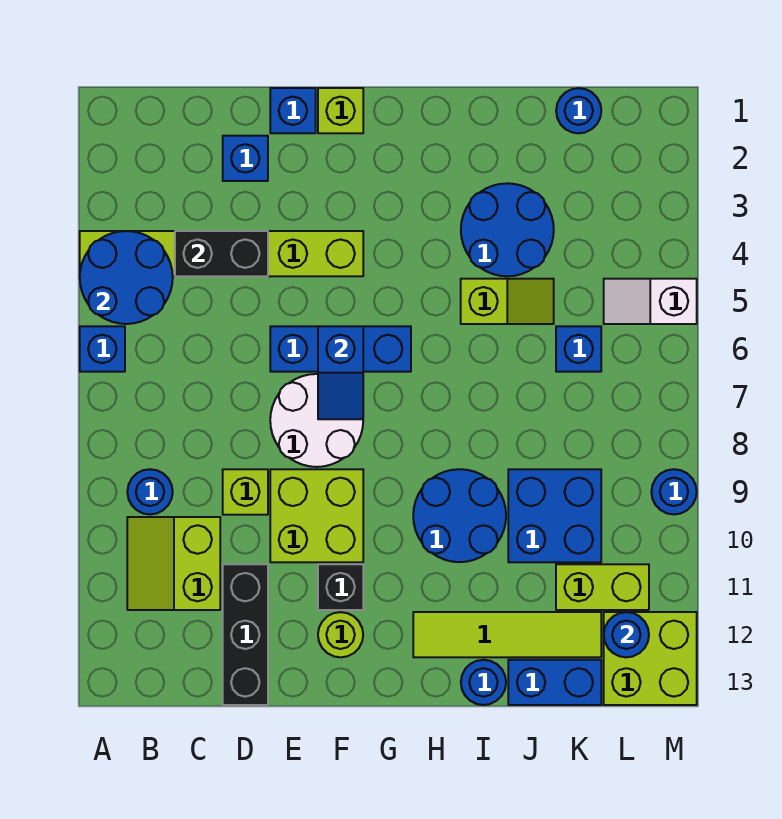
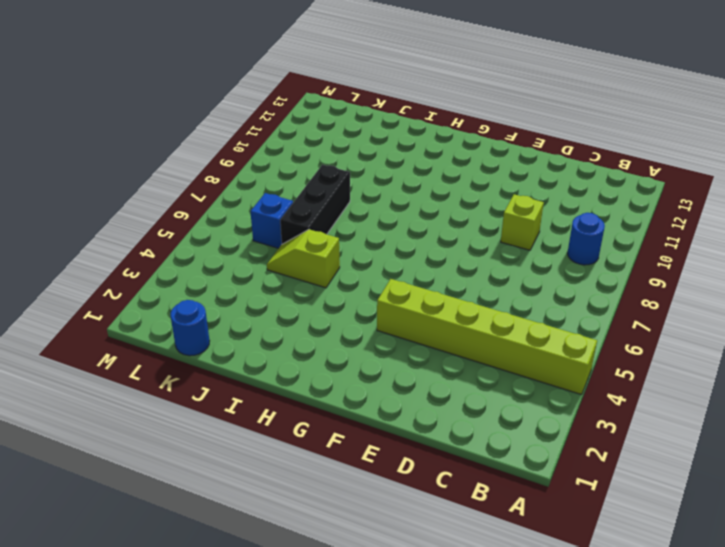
black brick J6:J8 level 1 -> black brick D11:D13 level 1
none -> blue brick A6 level 1
none -> lime slope B10:C11 level 1 top C
none -> blue brick D2 level 1
none -> blue brick E1 level 1

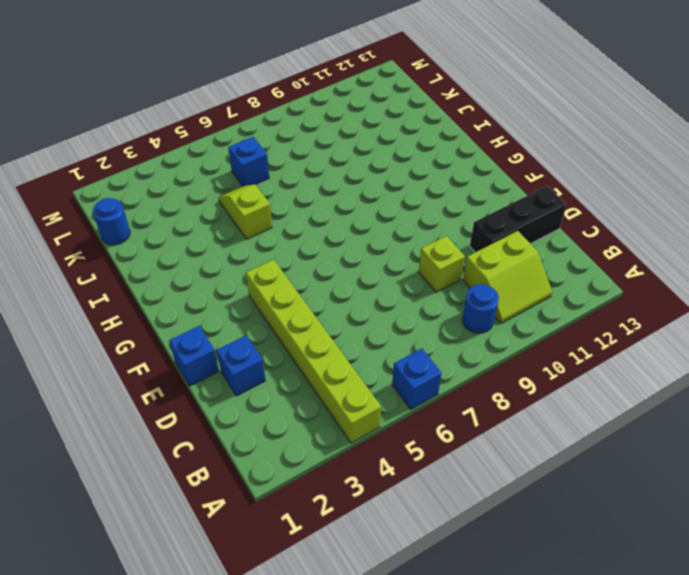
none -> blue brick E6:G6 level 1
none -> white round brick E7:F8 level 1
none -> lime brick E9:F10 level 1
none -> lime brick F1 level 1

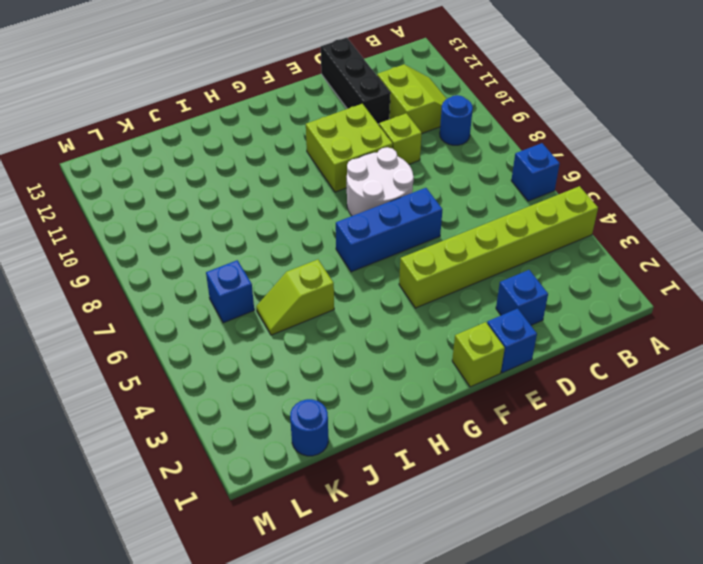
none -> black brick F11 level 1
none -> lime round brick F12 level 1
none -> blue round brick H9:I10 level 1
none -> lime tile H12:K12 level 1

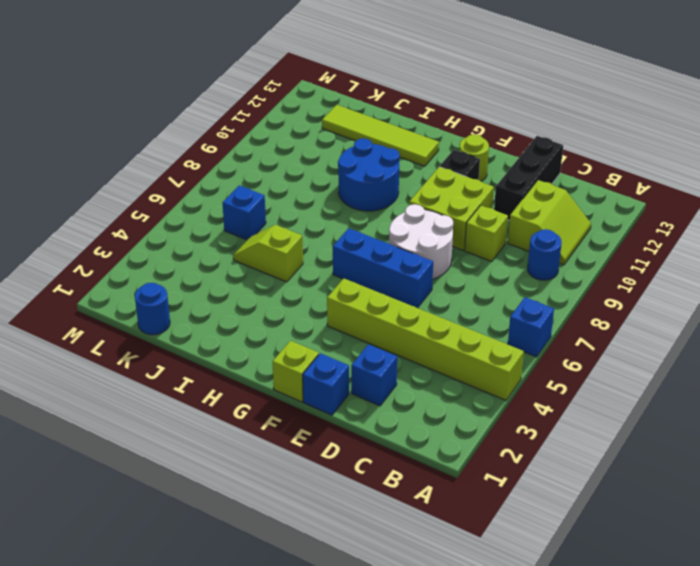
none -> blue round brick I3:J4 level 1
none -> blue round brick I13 level 1
none -> blue brick J9:K10 level 1
none -> blue brick J13:K13 level 1

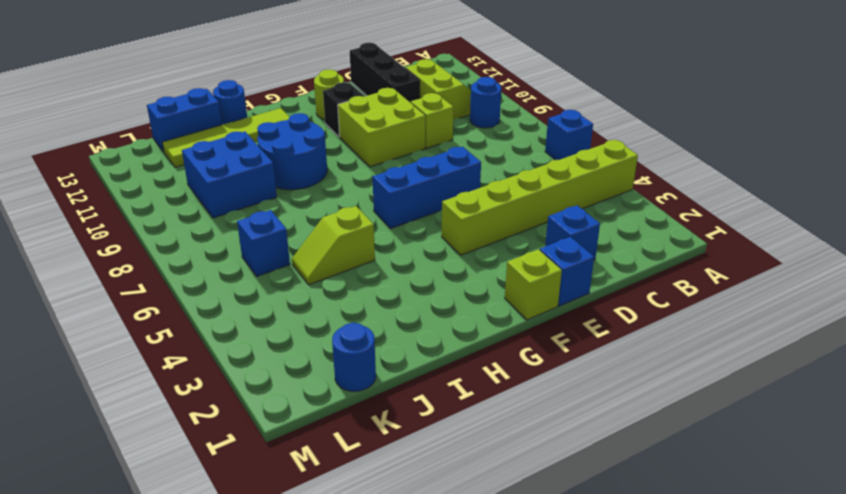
none -> white round brick E7:F8 level 1
none -> blue round brick I3:J4 level 1
none -> lime brick K11:L11 level 1
none -> white slope L5:M5 level 1 top M

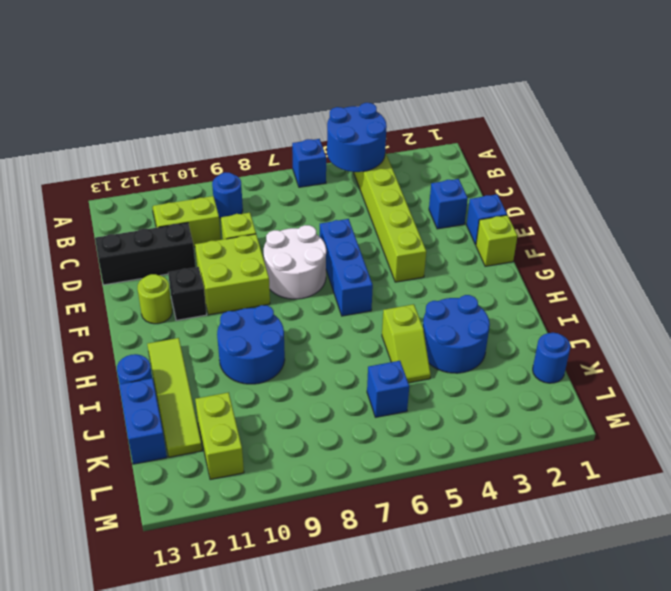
none -> blue brick J9:K10 level 1
none -> white slope L5:M5 level 1 top M
none -> lime brick L12:M13 level 1
none -> blue round brick M9 level 1

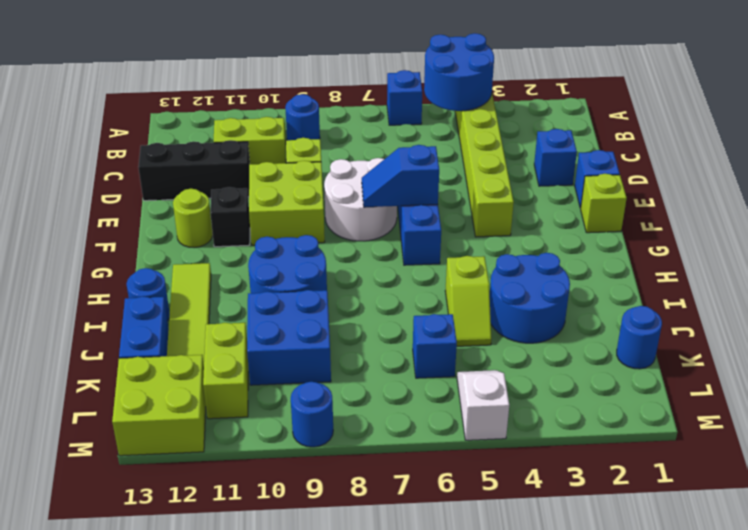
none -> black brick C4:D4 level 2
none -> blue round brick L12 level 2

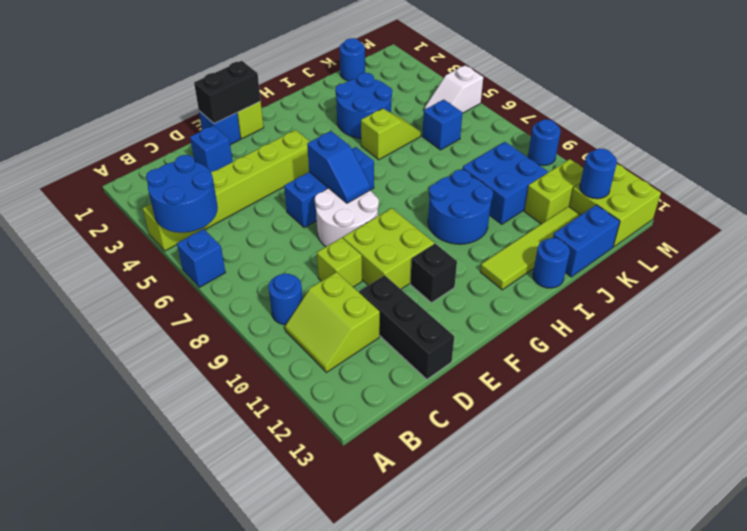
black brick E1:F1 level 2 -> black brick C4:D4 level 2
none -> lime round brick F12 level 1

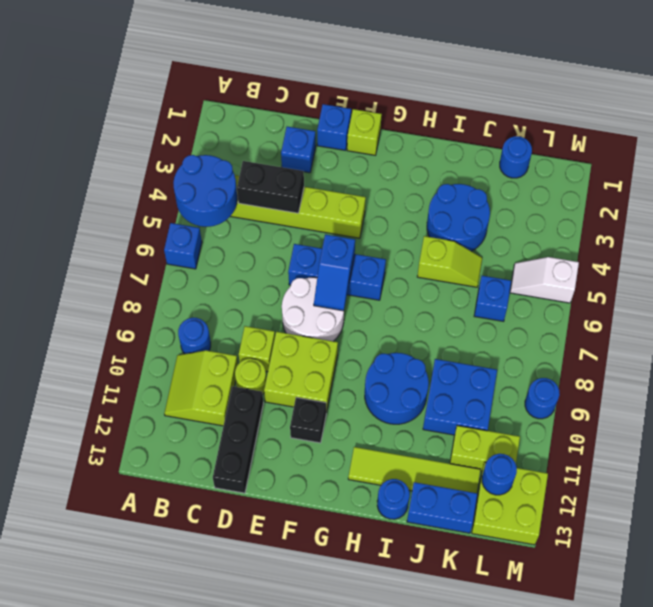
lime round brick D10 level 1 -> lime round brick F12 level 1

